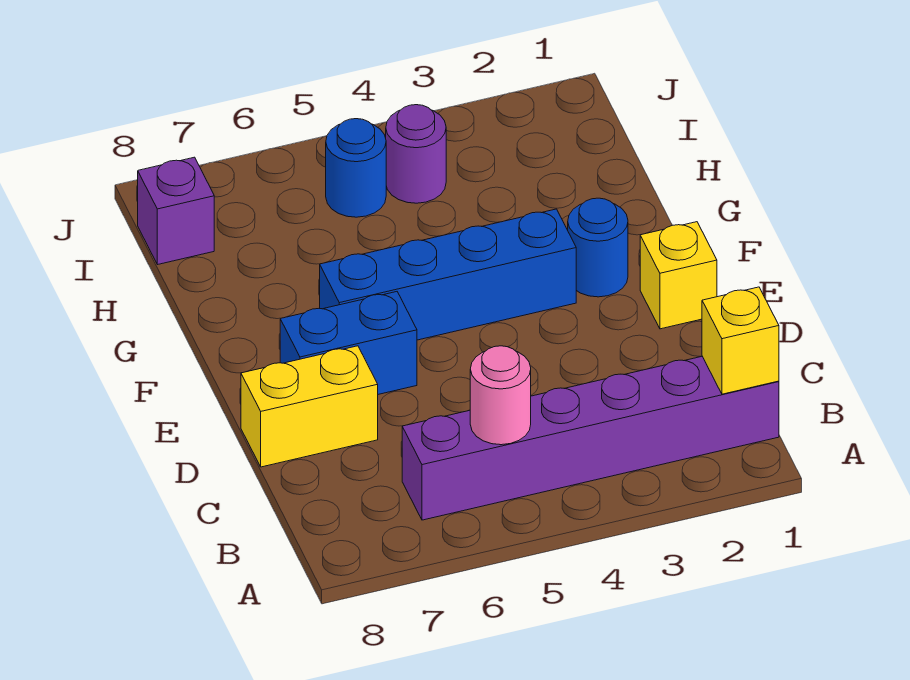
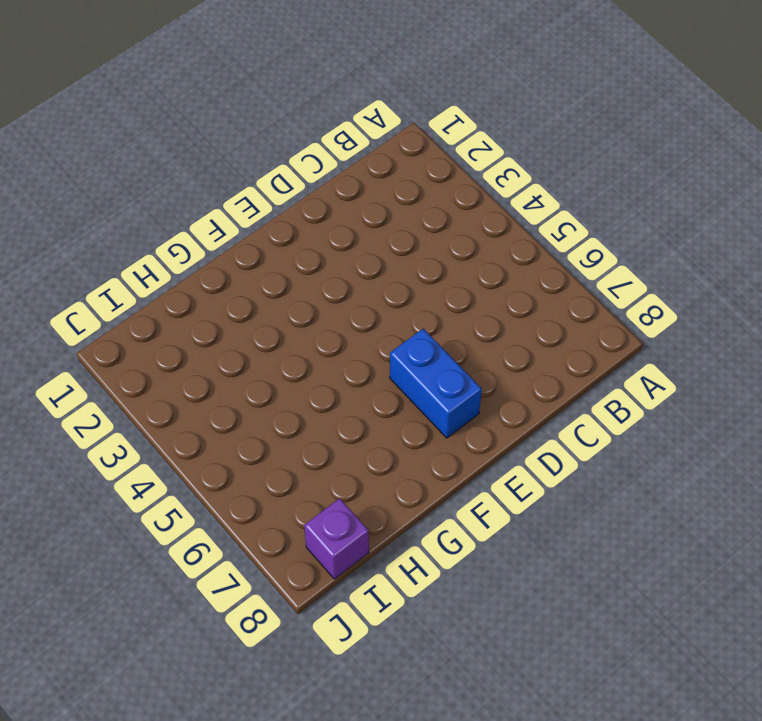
none -> purple brick B1:B6 level 1
none -> yellow brick D7:D8 level 1

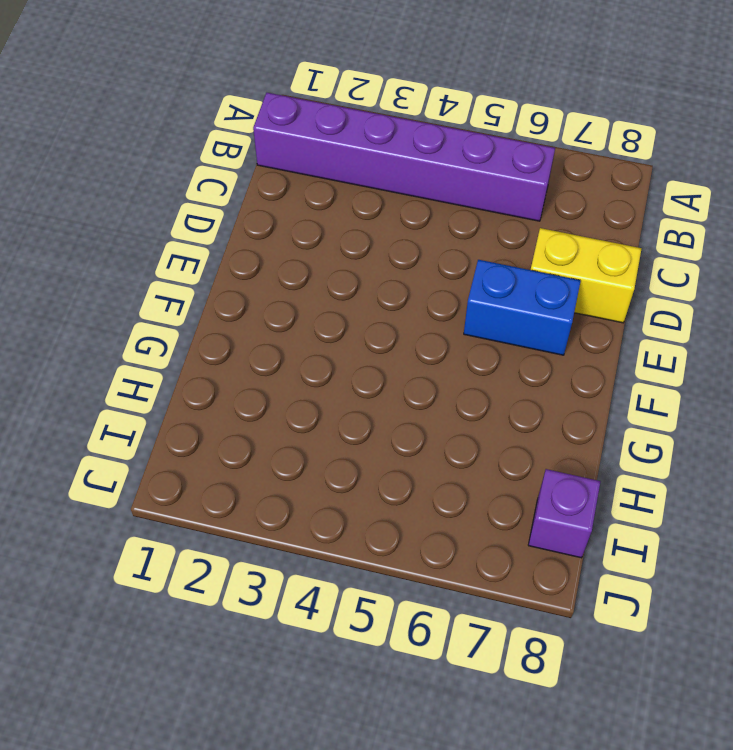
none -> yellow brick E1 level 1
none -> blue round brick F2 level 1

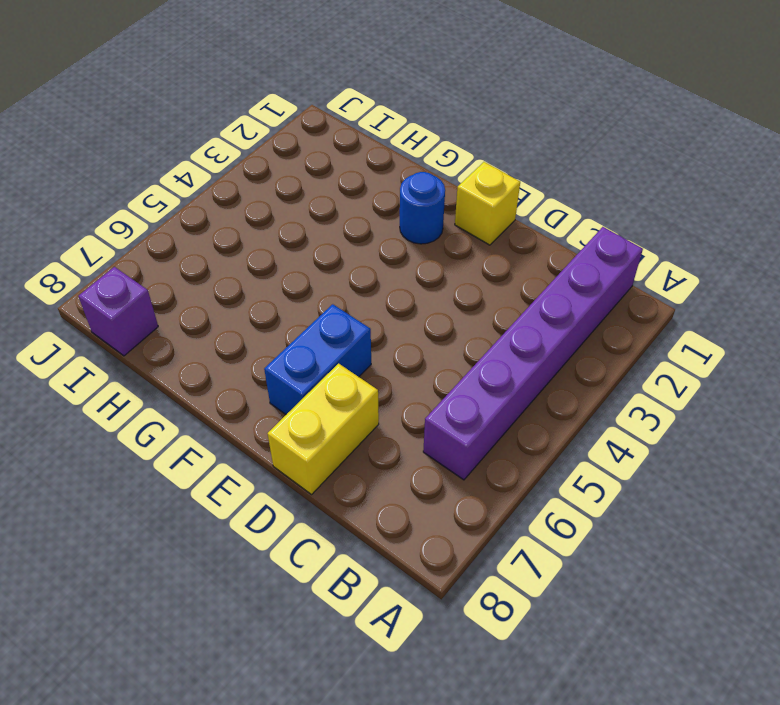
none -> blue brick F3:F6 level 1
none -> purple round brick I4 level 1

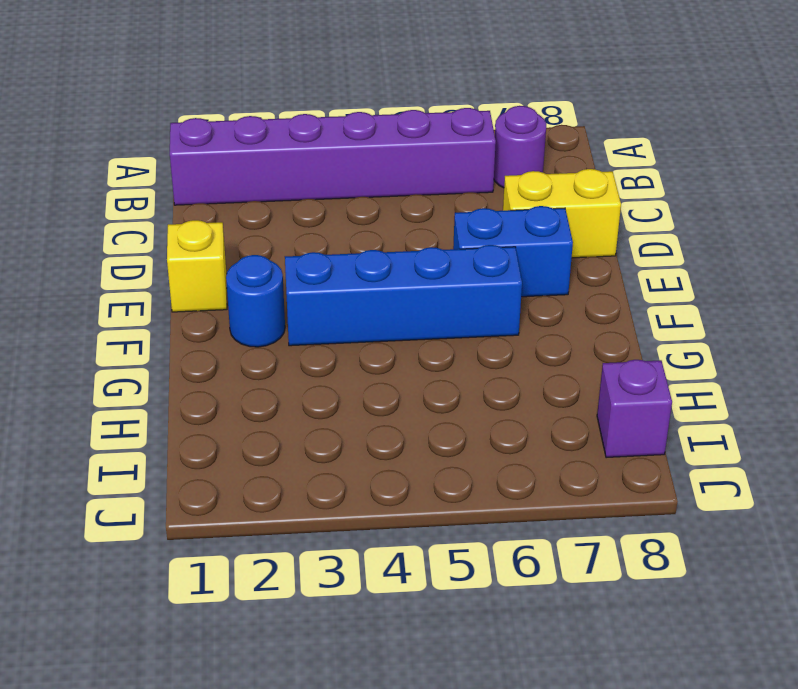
purple round brick B7 level 1 -> purple round brick I4 level 1
none -> blue round brick I5 level 1
none -> yellow brick B1 level 2

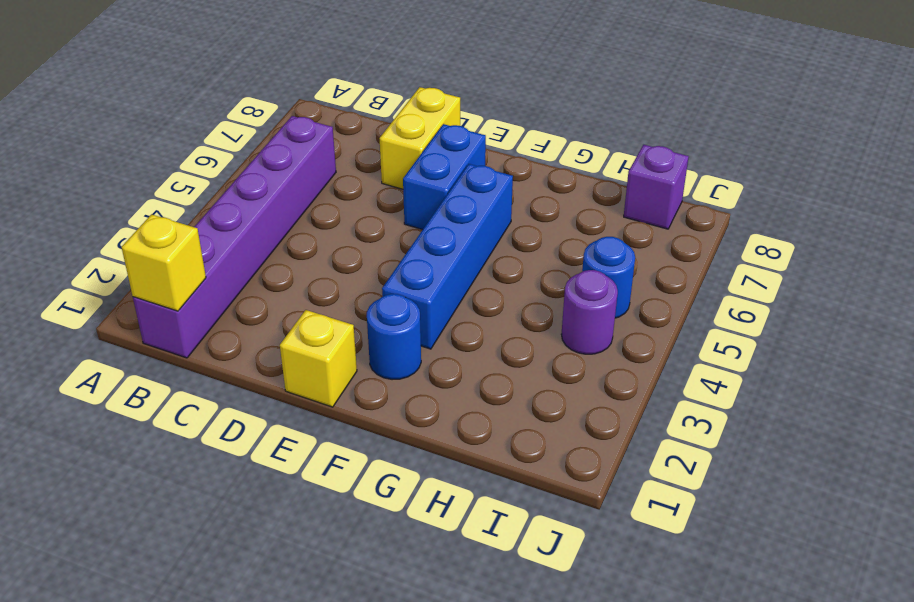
none -> pink round brick B5 level 2

